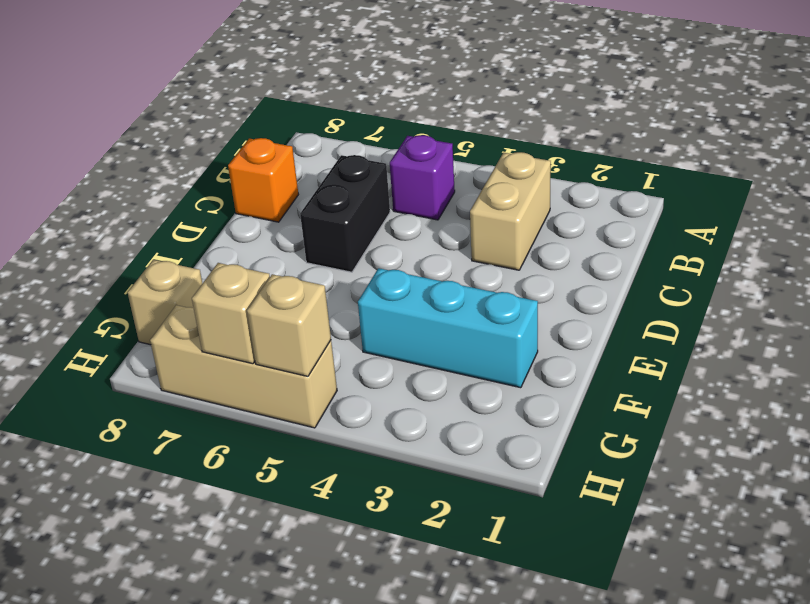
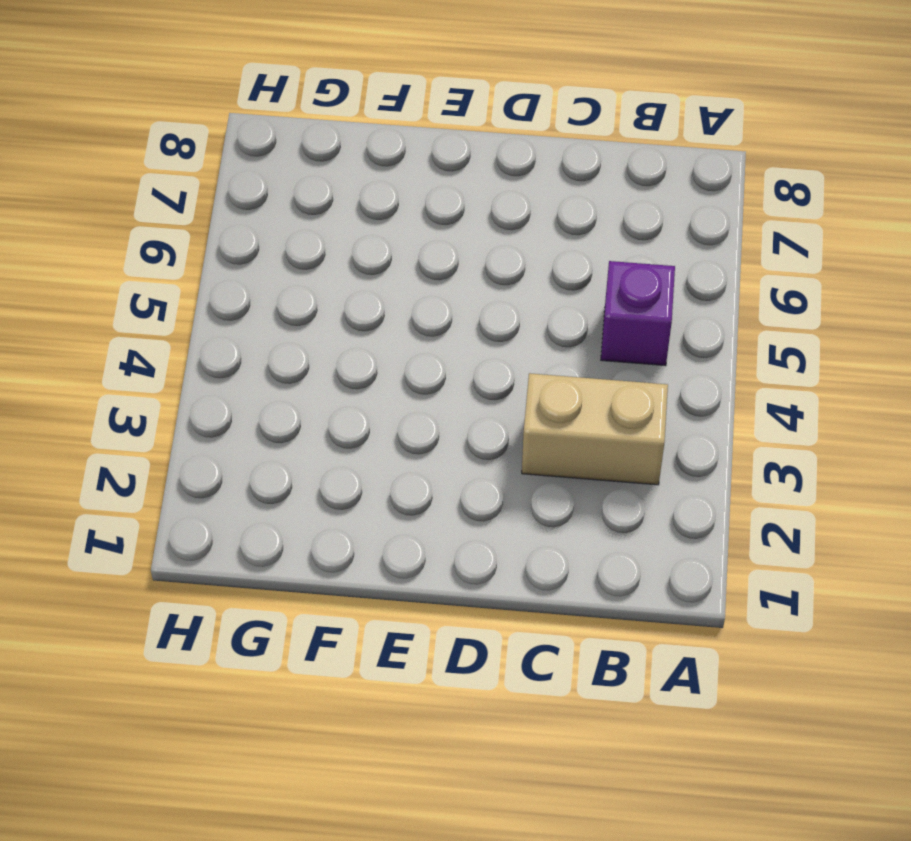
none -> black brick C6:D6 level 1
none -> orange brick C8 level 1

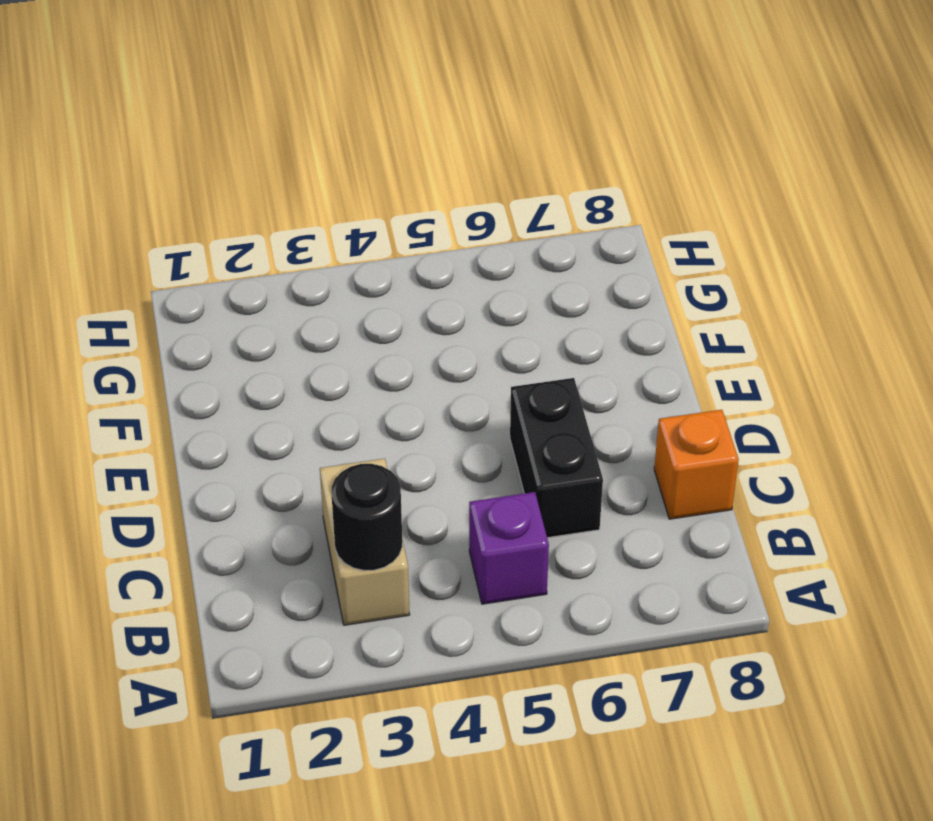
black round brick B3 level 2 -> none
none -> cyan brick F2:F4 level 1
none -> tan brick G8 level 1

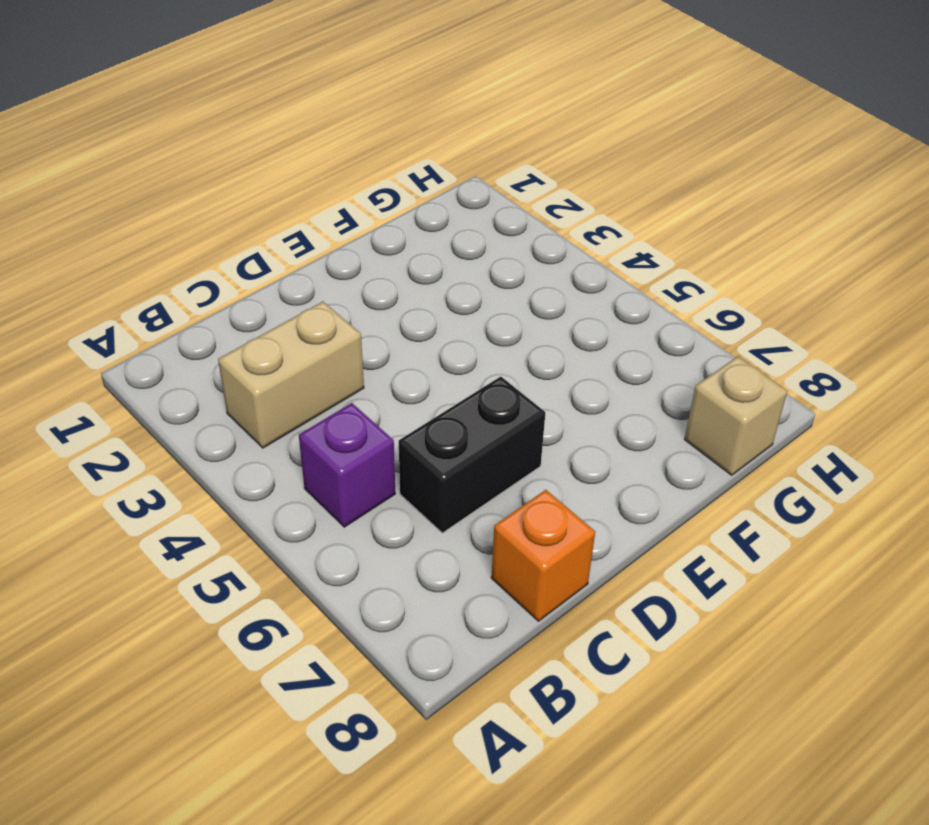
none -> cyan brick F2:F4 level 1
none -> tan brick H5:H7 level 1

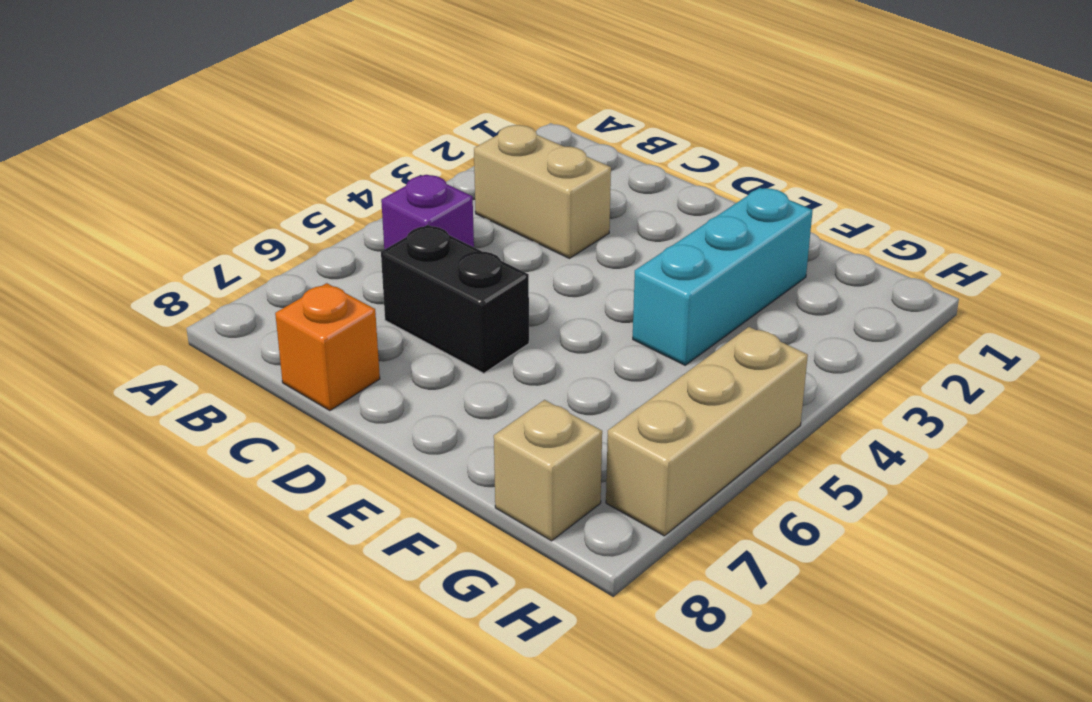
none -> tan brick H5 level 2
none -> tan brick H6 level 2

